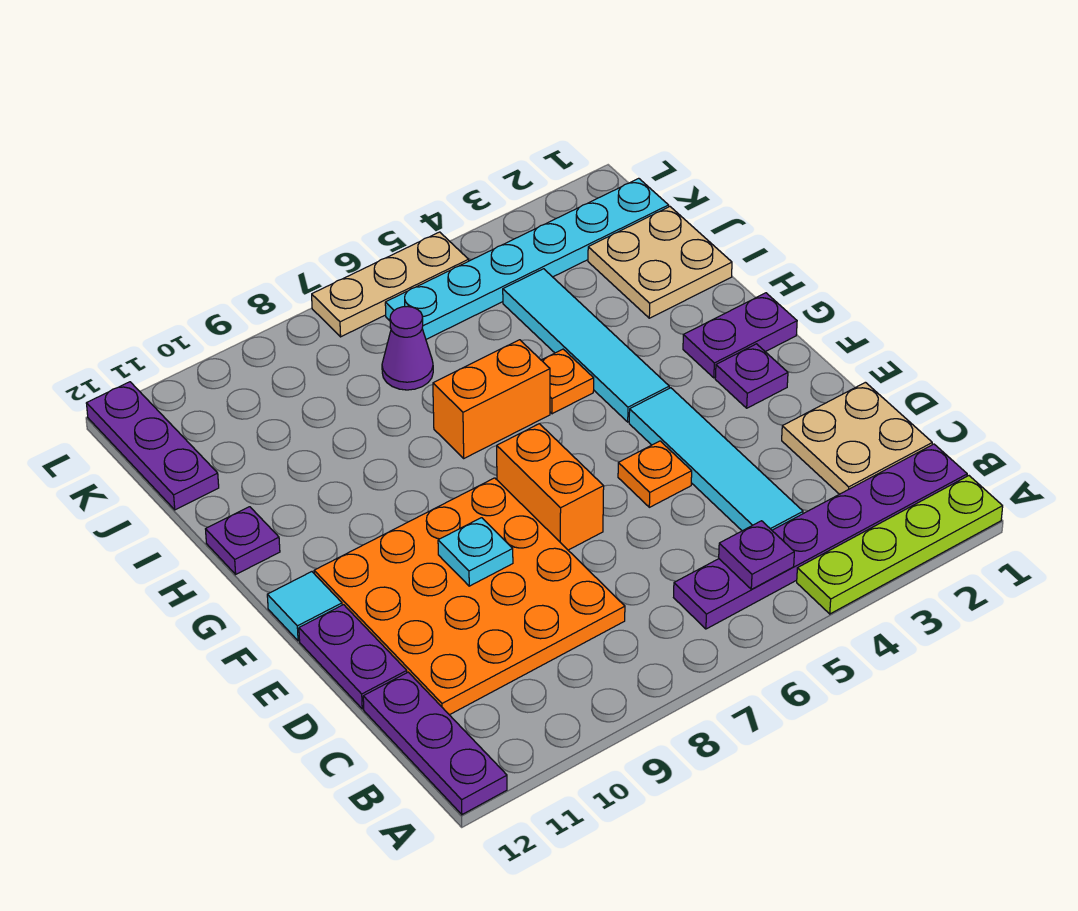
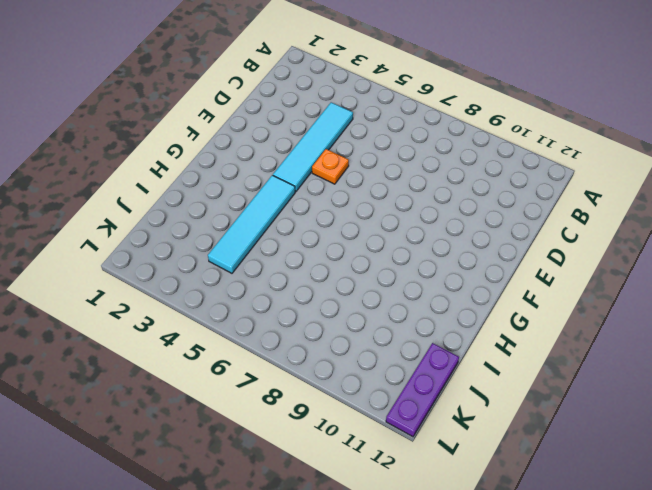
none -> lime plate A1:A4 level 1
none -> purple plate A12:C12 level 1
none -> purple plate B1:B6 level 1

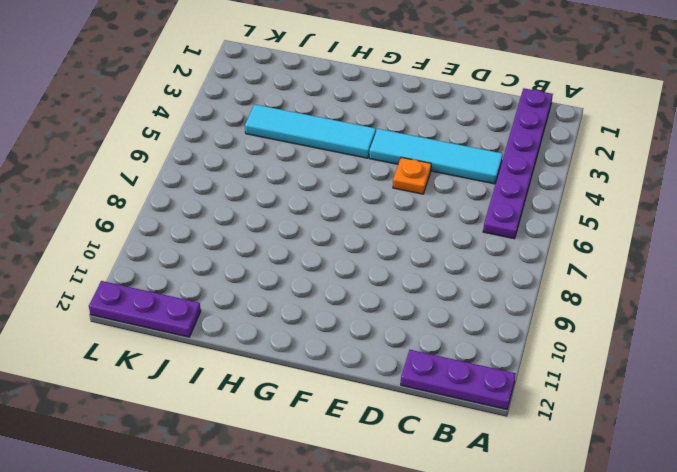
none -> lime plate A1:A4 level 1
none -> tan plate C1:D2 level 1
none -> orange plate C8:F11 level 1

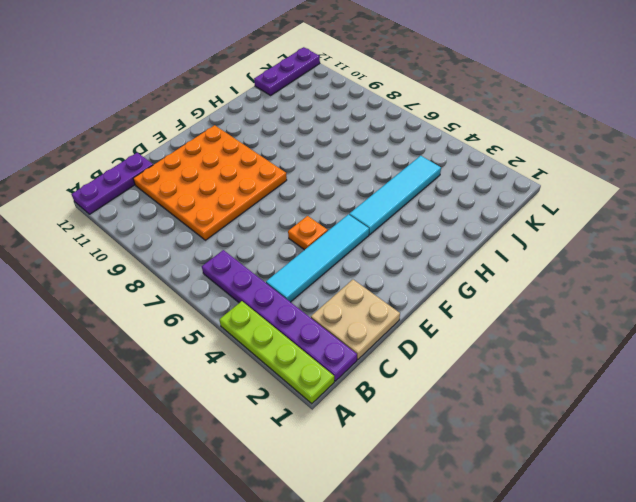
none -> purple plate D12:E12 level 1
none -> orange brick E7:F7 level 1
none -> purple plate F2 level 1

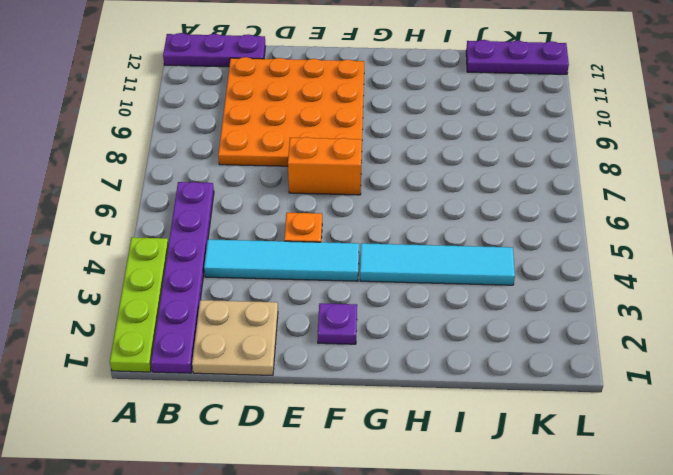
none -> purple plate D12:E12 level 1
none -> cyan tile F12 level 1
none -> purple plate G1:G2 level 1

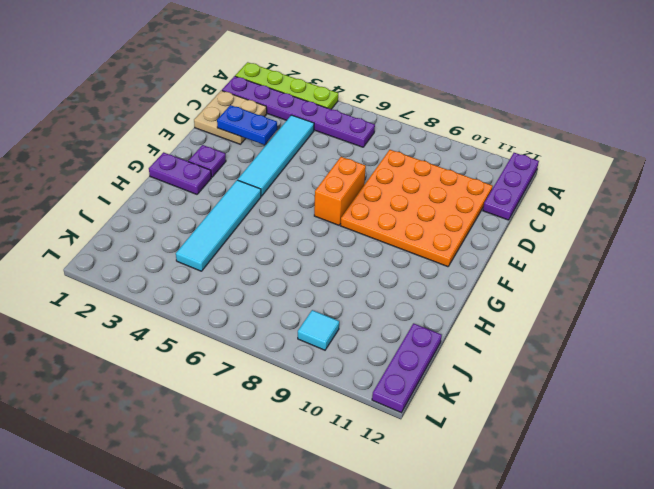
blue plate D2:D3 level 2 -> none
cyan tile K9 level 1 -> cyan tile F12 level 1
none -> purple plate D12:E12 level 1
none -> orange plate E5 level 1
none -> orange plate H5 level 1

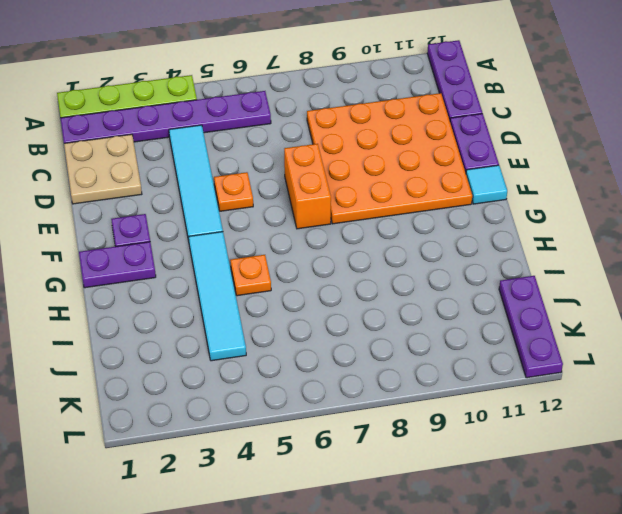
none -> orange brick H6:H7 level 1
none -> purple plate H12 level 1
none -> tan plate I1:J2 level 1

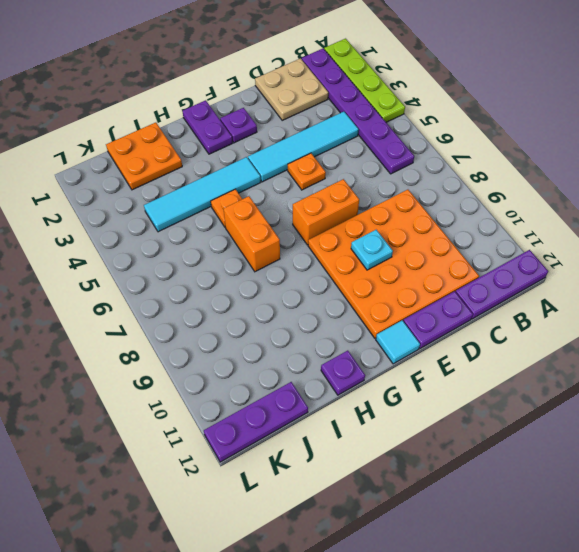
orange plate I1:J2 level 1 -> tan plate I1:J2 level 1
none -> purple cone J7 level 1
none -> cyan plate K1:K6 level 1
none -> tan plate L5:L7 level 1

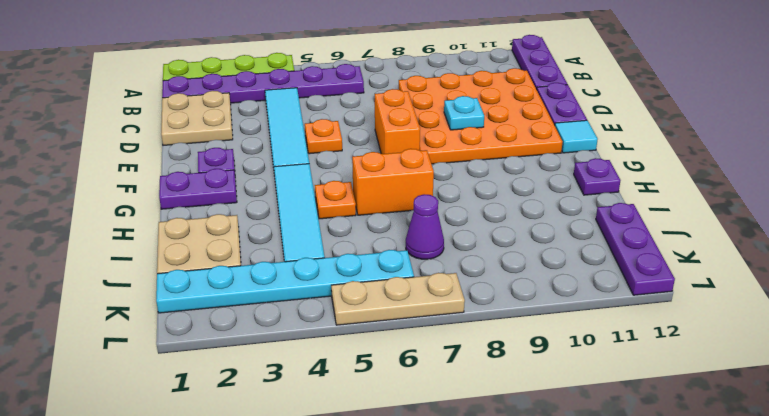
none -> purple plate B5 level 2

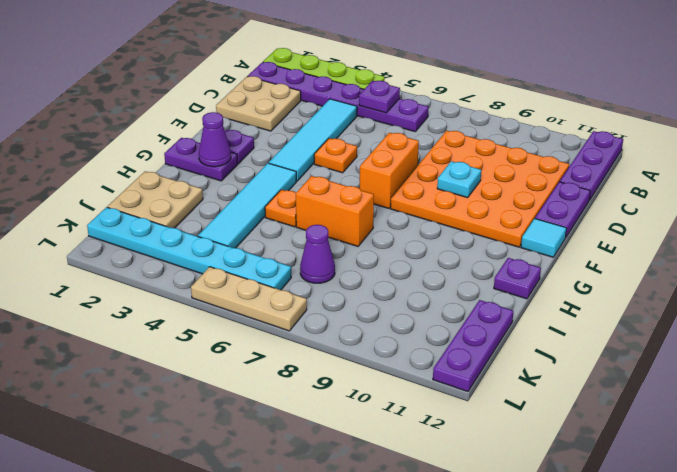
purple cone G2 level 2 -> none

